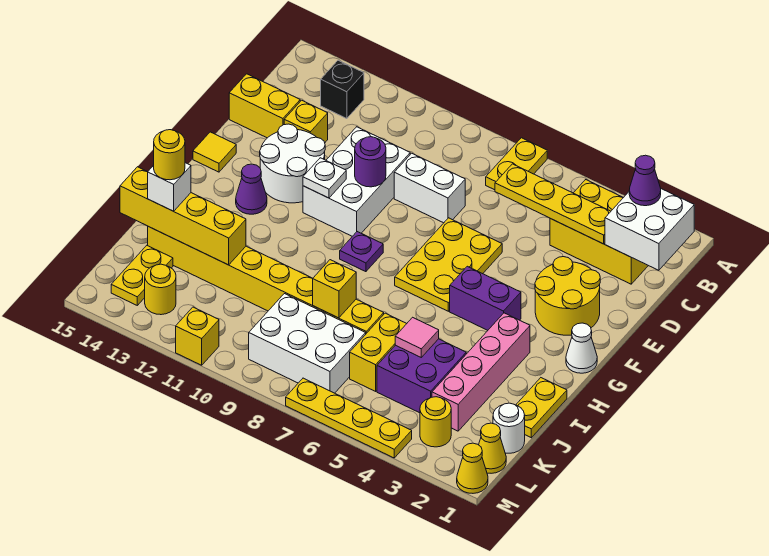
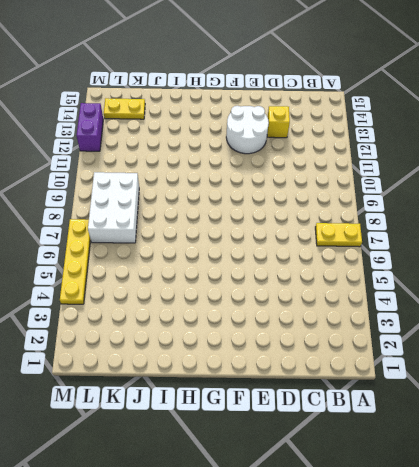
purple brick M12:M13 level 1 -> purple brick G4:G5 level 1
none -> yellow brick B2:C4 level 1
none -> black brick B13 level 1
none -> white brick D8:D9 level 1
none -> white brick D10:F11 level 1

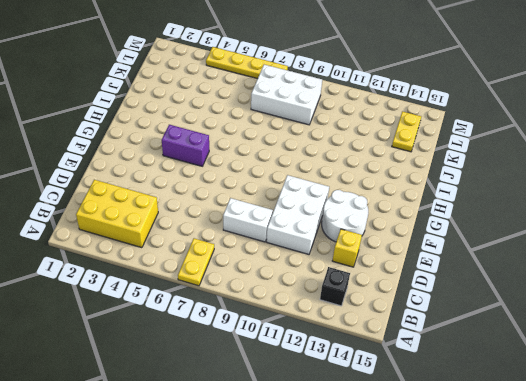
none -> yellow brick D14:D15 level 1
none -> yellow round brick E2:F3 level 1
none -> yellow plate E6:G7 level 1
none -> yellow tile F15 level 1

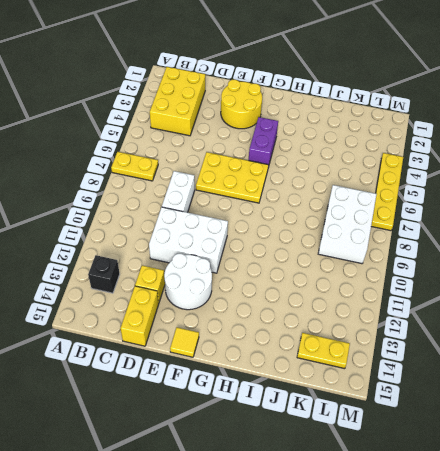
none -> white cone G1 level 1
none -> purple plate G9 level 1
none -> purple cone G13 level 1
none -> pink brick H3:K3 level 1

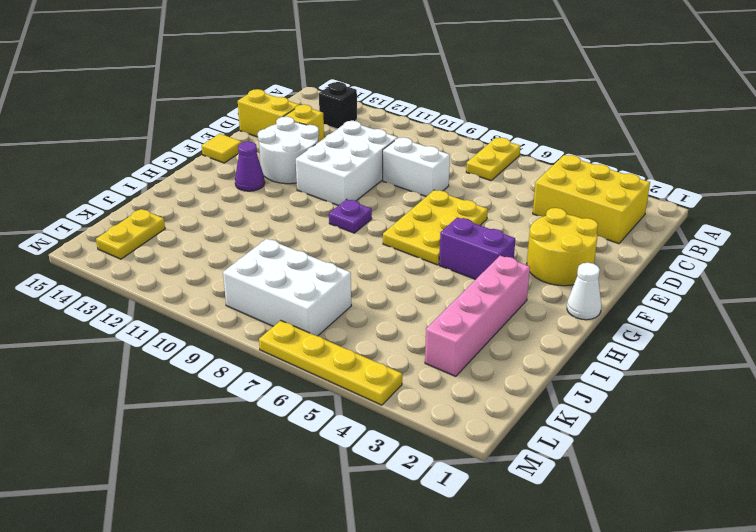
none -> yellow plate I1:J1 level 1
none -> purple brick J4:K5 level 1
none -> yellow brick J6:K6 level 1
none -> yellow brick J7:J14 level 1

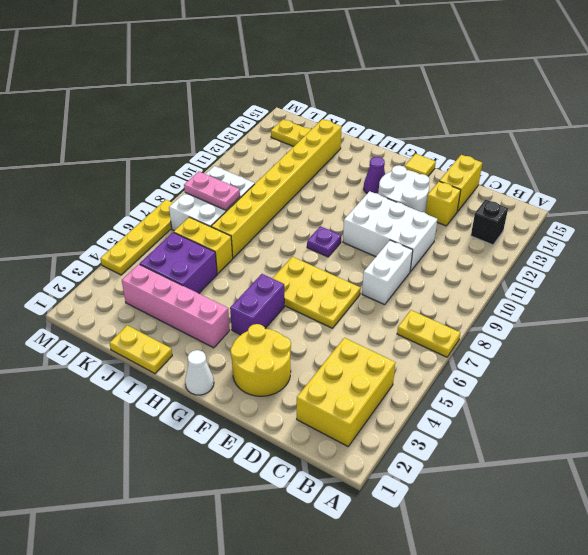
pink plate K8:L8 level 2 -> none
none -> white round brick K1 level 1
none -> yellow cone L1 level 1
none -> yellow round brick L3 level 1
none -> yellow round brick L13 level 1

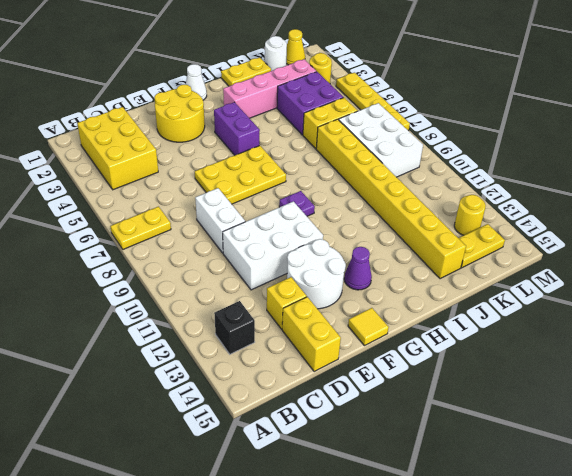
none -> yellow cone M1 level 1
none -> yellow brick M11 level 1
none -> white brick B1:C2 level 2
none -> yellow plate C3:C6 level 2

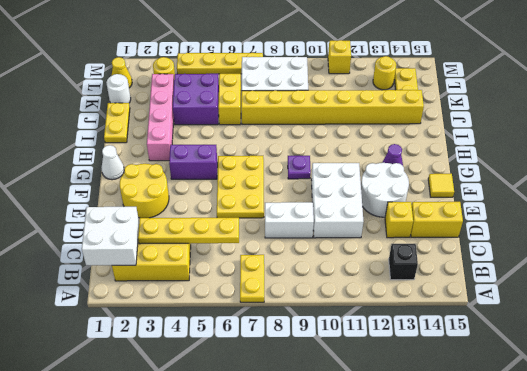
none -> yellow cone M1 level 1
none -> purple round brick E10 level 2
none -> white plate F11 level 2
none -> pink tile J5 level 2

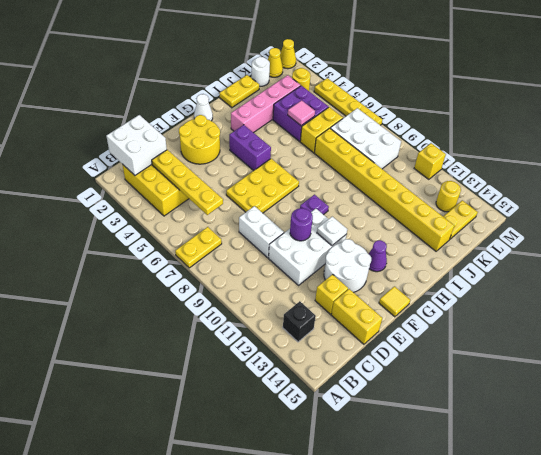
none -> yellow brick J8 level 2
none -> yellow brick J12:J15 level 2
none -> purple cone B2 level 3
none -> white brick J14 level 3

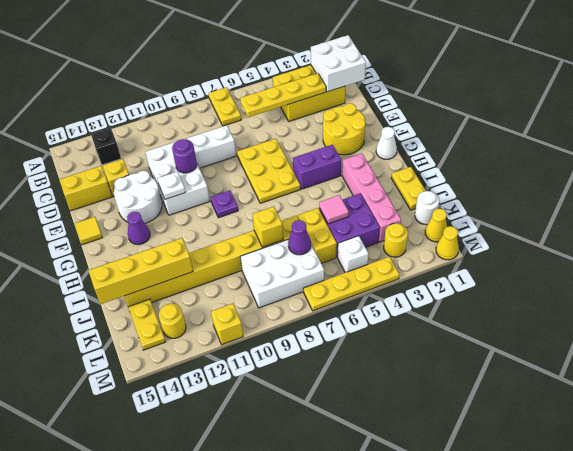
purple cone K7 level 2 -> purple cone B2 level 3
white brick L5 level 1 -> white brick J14 level 3
none -> yellow round brick J14 level 4

